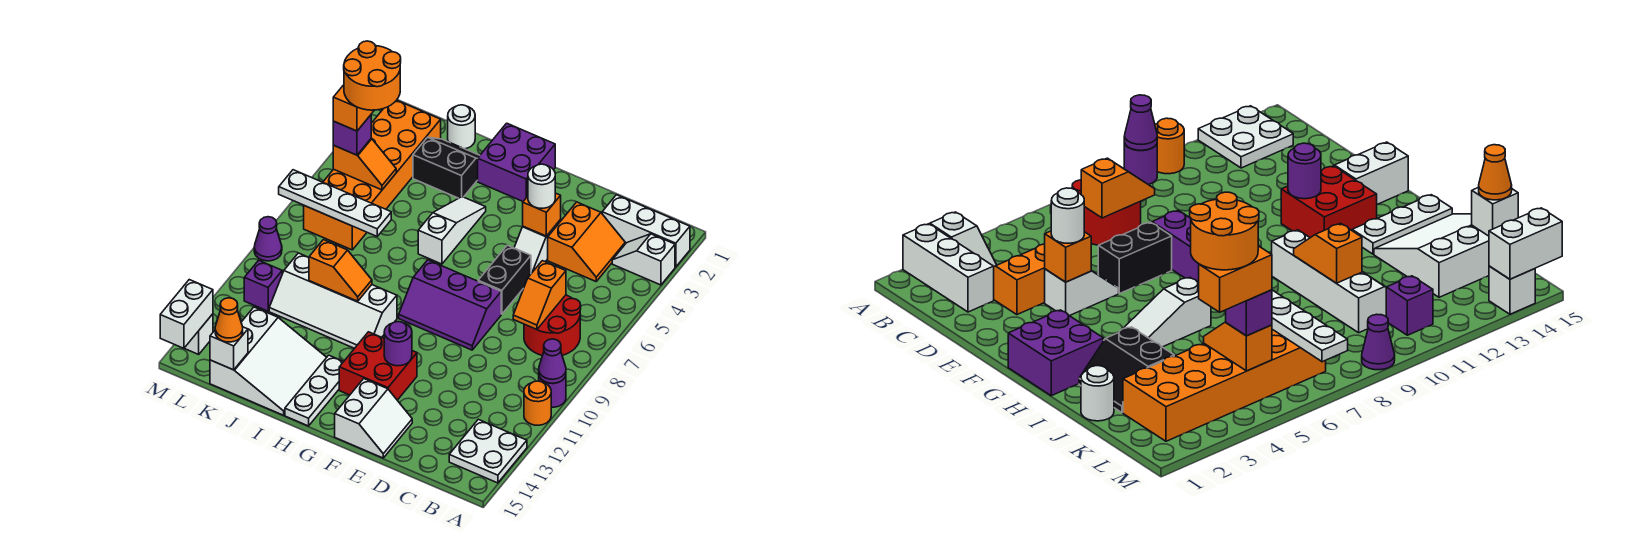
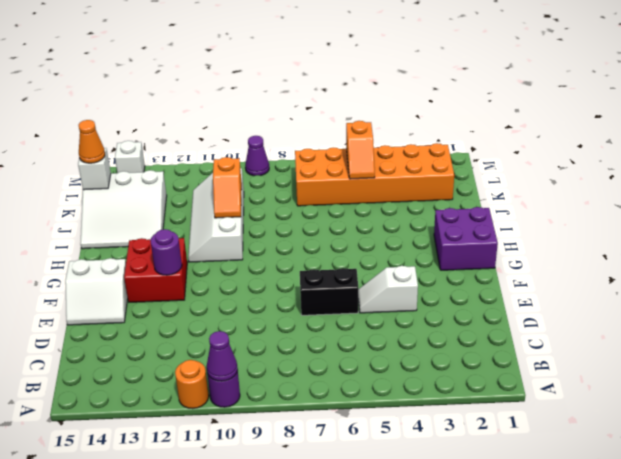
none -> white brick A2:C2 level 1
none -> white slope A3:B3 level 1 top A
none -> white plate A13:B14 level 1
none -> red round brick B7:C8 level 1

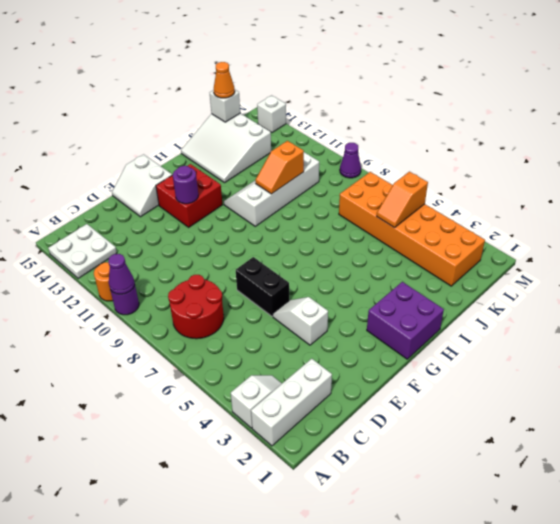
none -> orange slope C3:D4 level 1 top D
none -> purple slope E8:G9 level 1 top 8
none -> white slope H4:H6 level 1 top 6
none -> white plate H13:H15 level 1

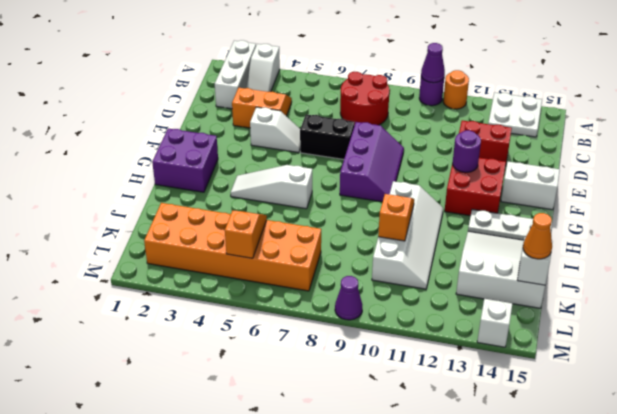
red brick D12:D13 level 1 -> none
none -> black slope I2:J3 level 1 top 3
none -> white round brick J1 level 1
none -> purple brick L11 level 1
none -> orange slope C7:C8 level 2 top 7

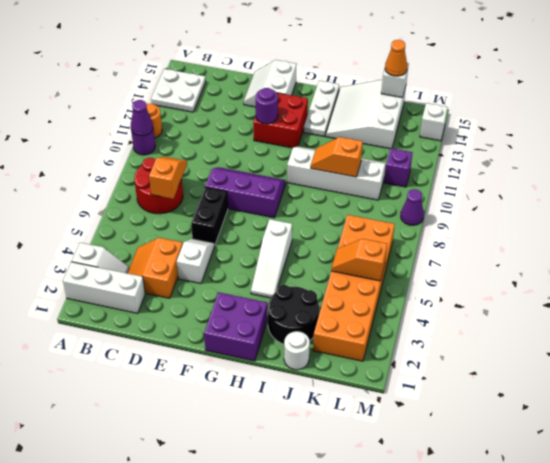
black round brick I2:J3 level 1 -> black slope I2:J3 level 1 top 3
none -> orange brick E4 level 2
none -> white plate J7:M7 level 2
none -> white brick M14:M15 level 2
none -> white round brick E4 level 3

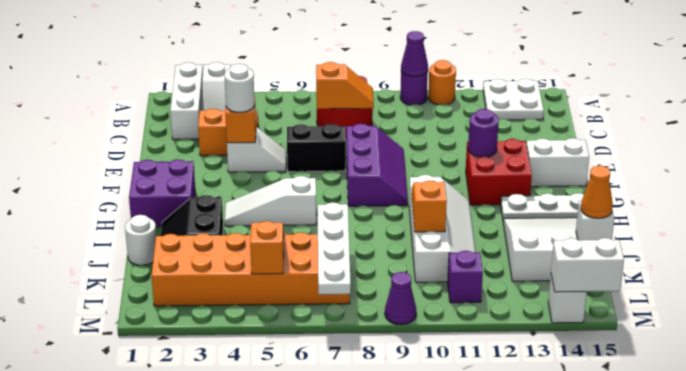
none -> purple brick L5 level 3
none -> orange brick L4:L5 level 4
none -> orange round brick K4:L5 level 5

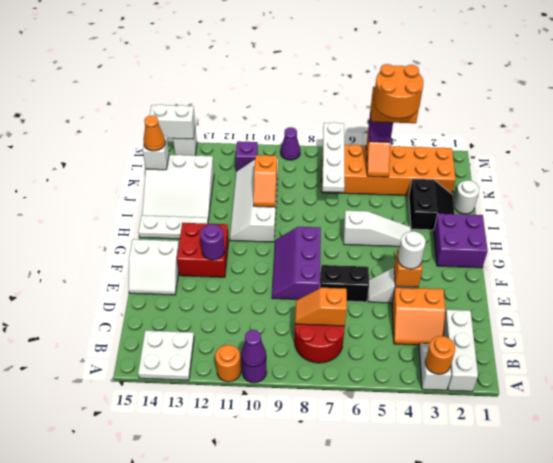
orange round brick A3 level 2 -> none

